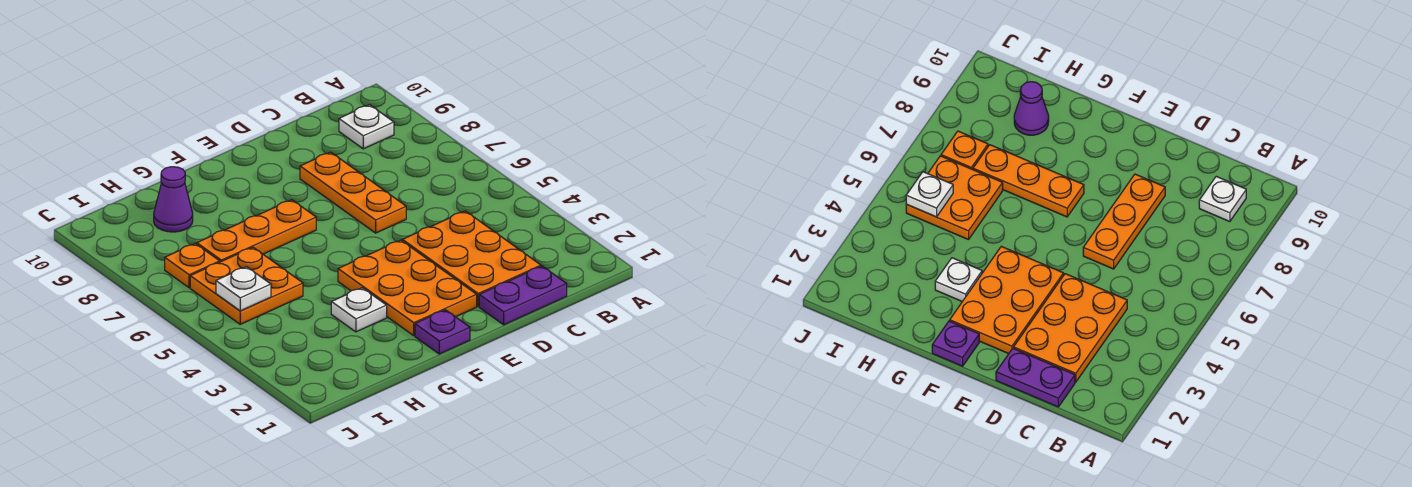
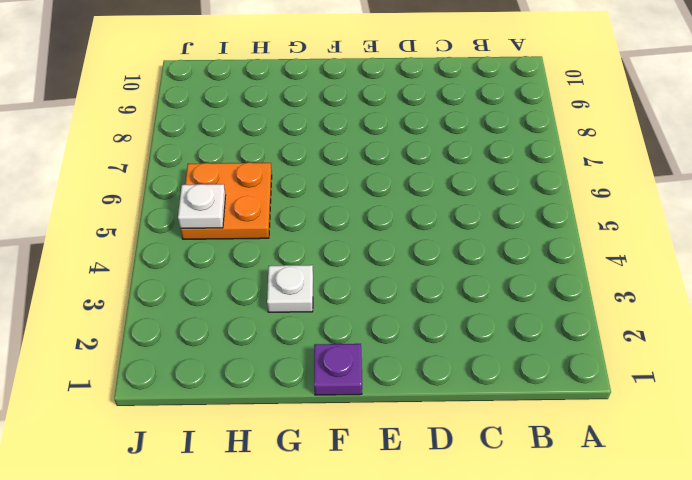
none -> white plate B9 level 1
none -> purple plate C1:D1 level 1
none -> orange plate C2:D4 level 1

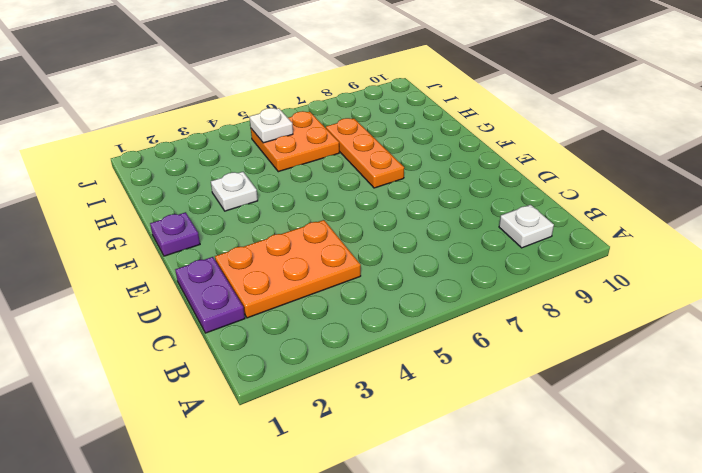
none -> orange plate D6:D8 level 1
none -> orange plate E2:F4 level 1
none -> purple cone H9 level 1

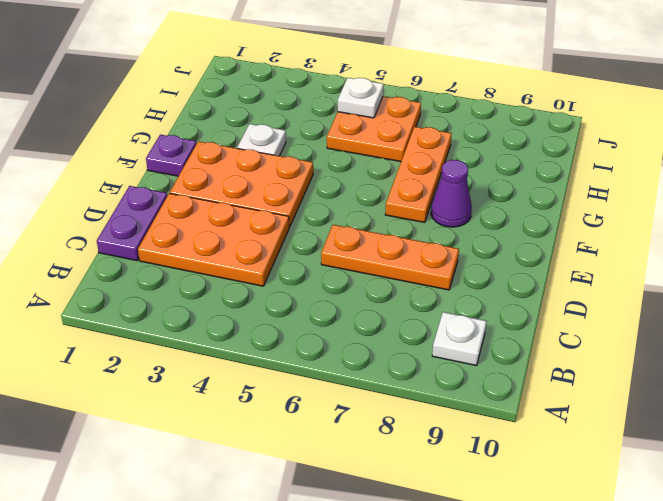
purple cone F8 level 1 -> purple cone H9 level 1
none -> orange plate I7 level 1

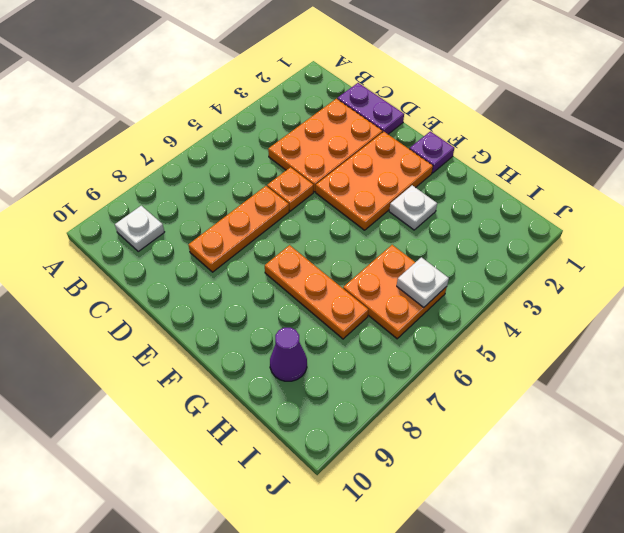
orange plate D5 level 1 -> orange plate I7 level 1

